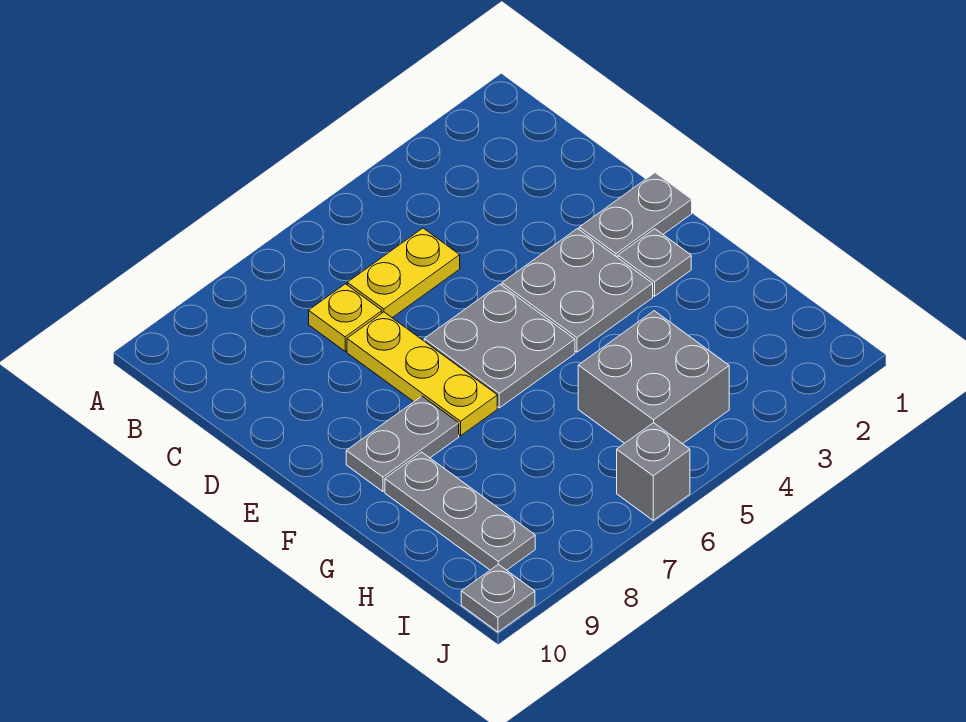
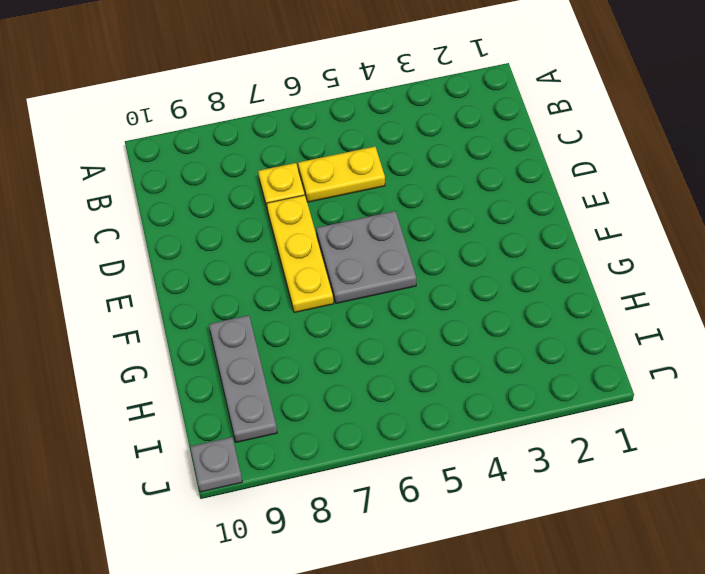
none -> grey plate E1:E2 level 1
none -> grey plate E3:F4 level 1
none -> grey plate F2 level 1

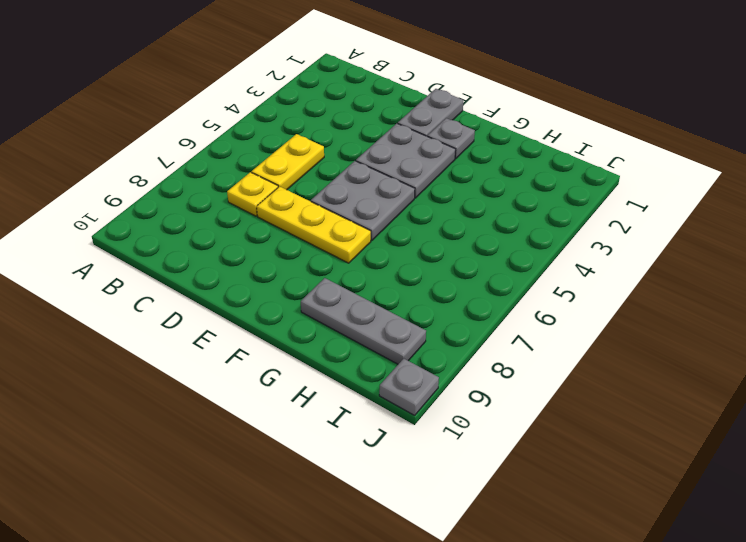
none -> grey plate F8:F9 level 1
none -> grey brick H4:I5 level 1
none -> grey brick J6 level 1

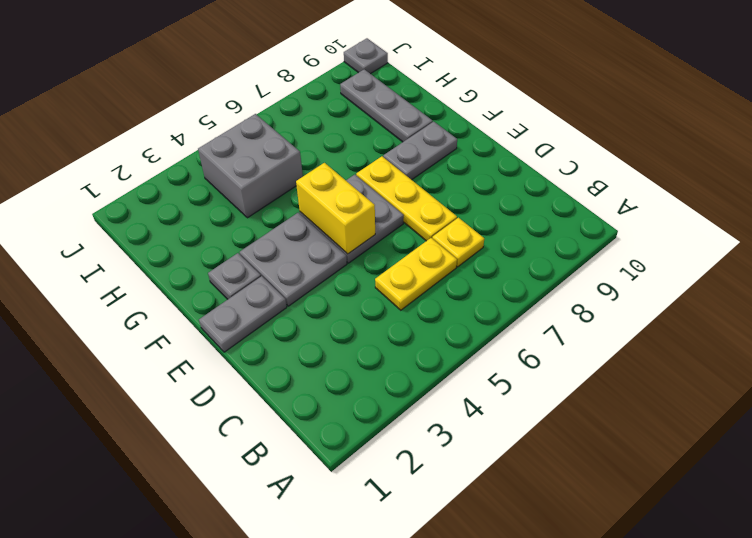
yellow brick E5:F5 level 2 -> none
none -> grey brick J6 level 1

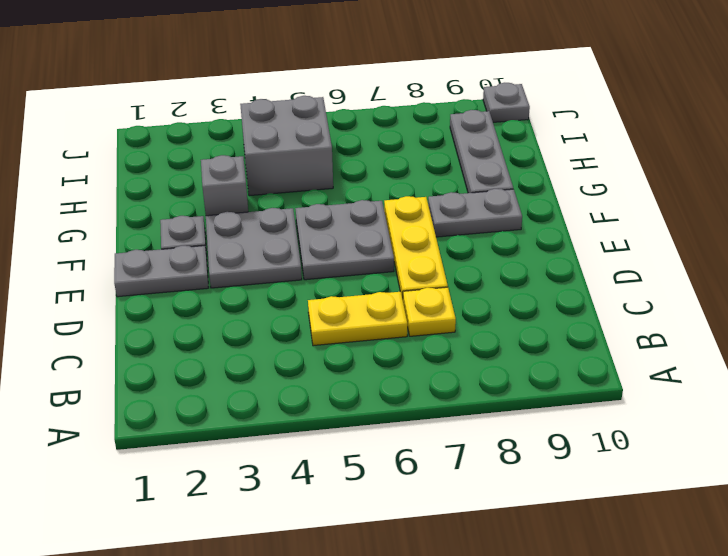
grey brick G3 level 1 -> grey brick J6 level 1

